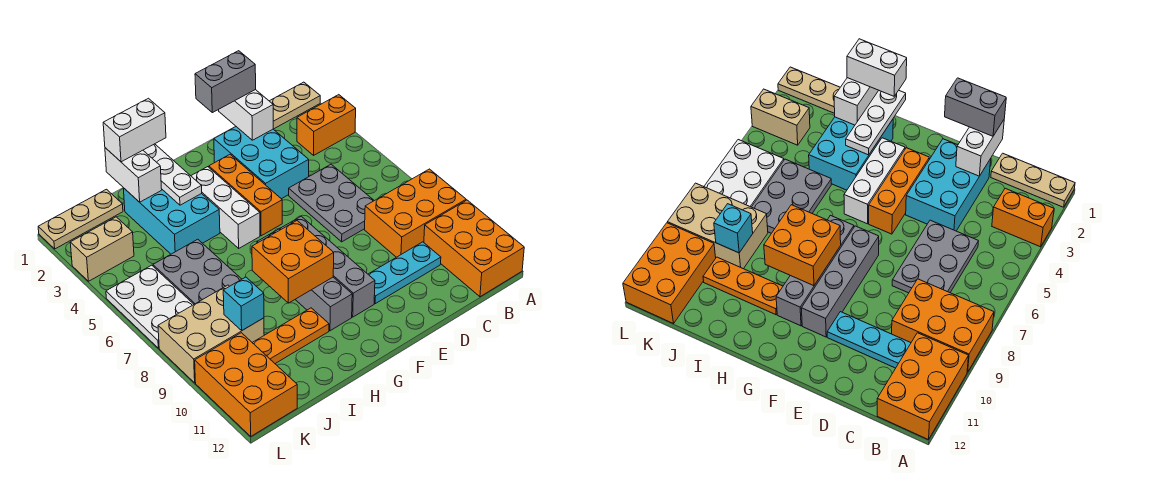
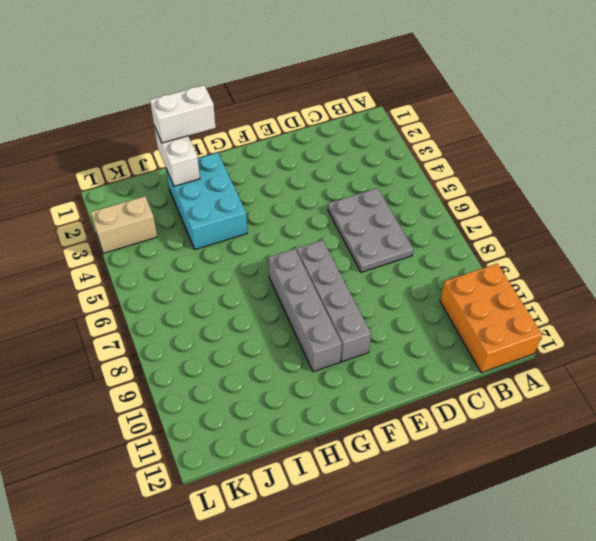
none -> tan plate A1:C1 level 1
none -> orange brick A3:B3 level 1
none -> orange brick A8:C9 level 1

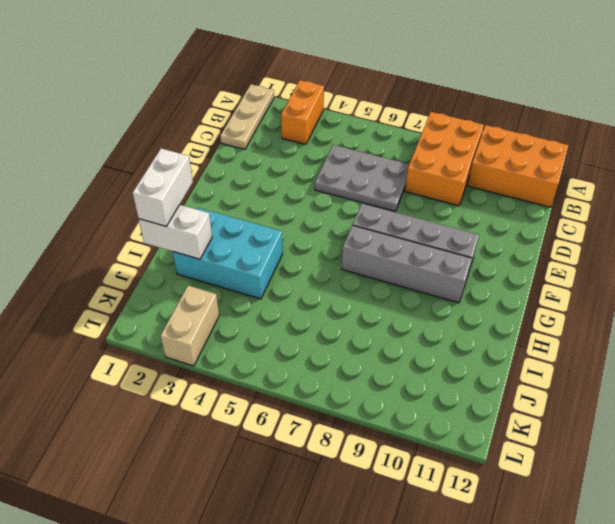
none -> cyan plate C10:E10 level 1
none -> cyan brick D2:E4 level 1
none -> orange brick F3:F5 level 1

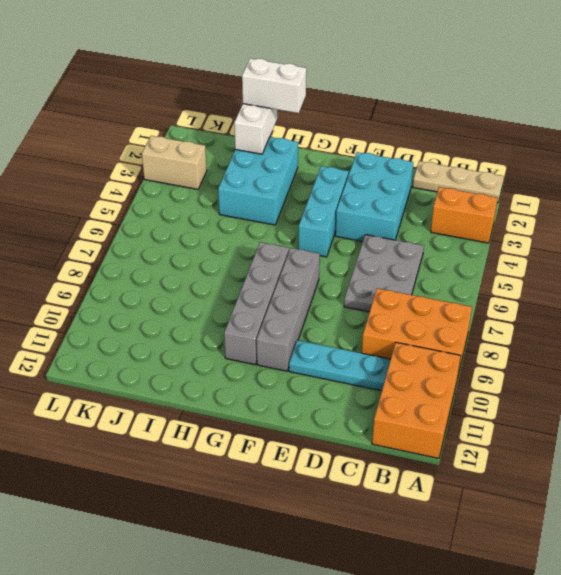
cyan brick F3:F5 level 1 -> orange brick F3:F5 level 1
none -> white brick G3:G5 level 1
none -> orange plate H10:J10 level 1
none -> grey plate I5:J7 level 1

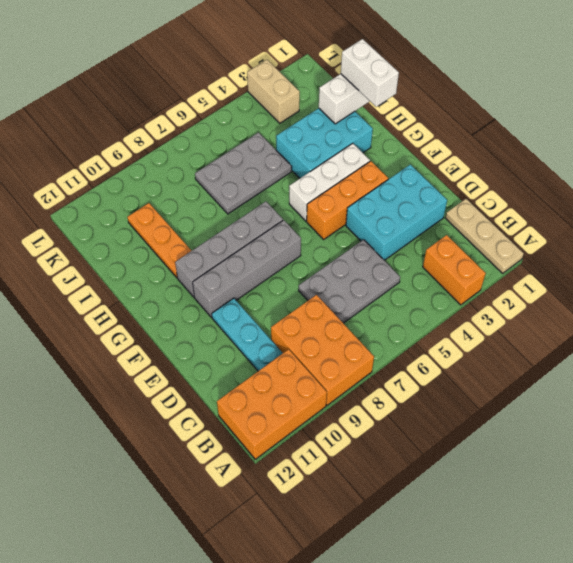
none -> tan plate J1:L1 level 1
none -> tan brick J8:L9 level 1
none -> white plate K5:L7 level 1

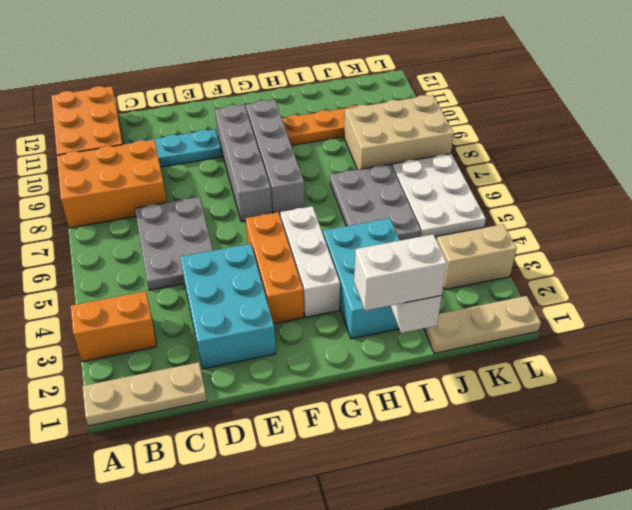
none -> orange brick K10:L12 level 1
none -> white brick D1:D2 level 2
none -> orange brick G8:H9 level 2

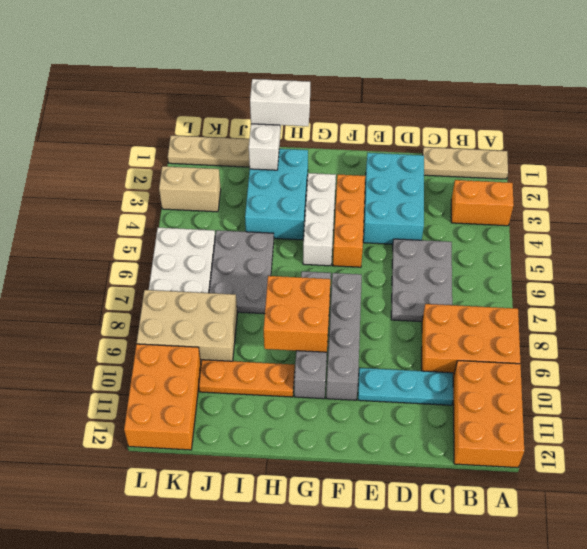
none -> white brick D1:D2 level 2
none -> white plate H1:H3 level 2
none -> cyan brick J9 level 2

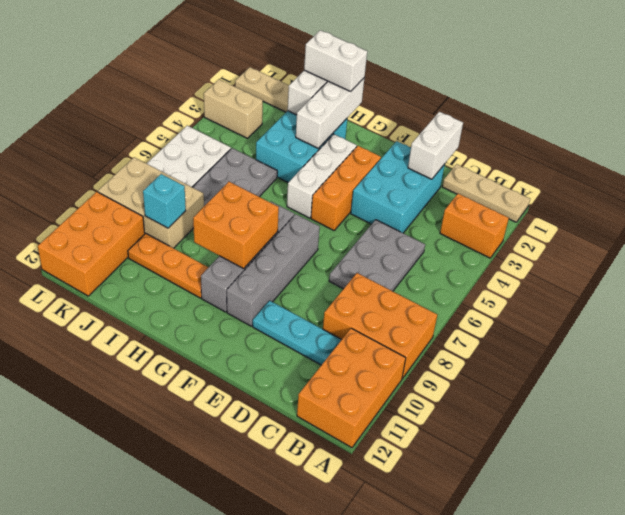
white brick H1:H3 level 2 -> white plate H1:H3 level 2
none -> grey brick D1:E1 level 3

